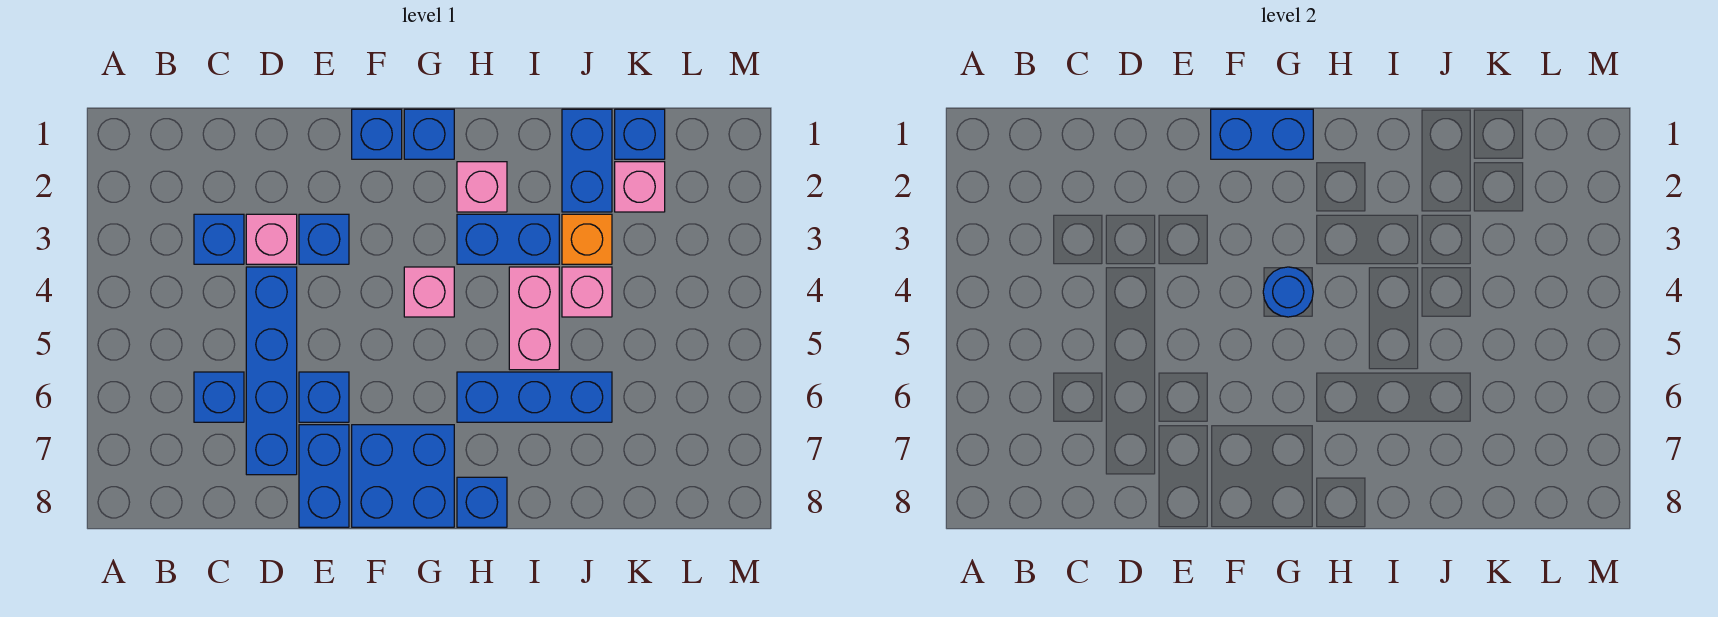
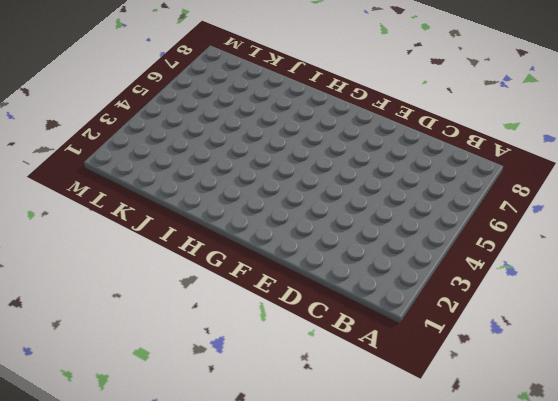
none -> blue brick C3 level 1
none -> blue brick C6 level 1
none -> pink brick D3 level 1

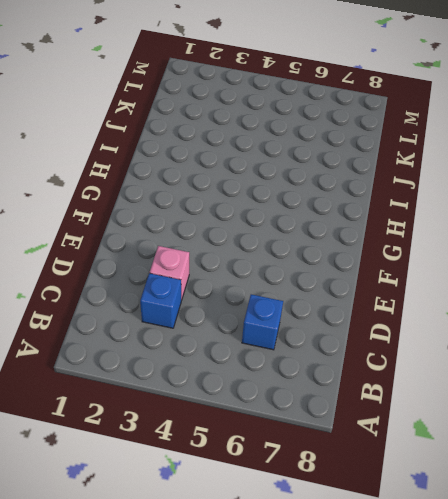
none -> blue brick D4:D7 level 1
none -> blue brick E3 level 1
none -> blue brick E6 level 1

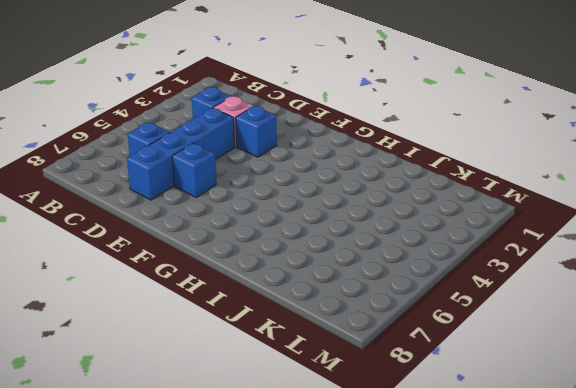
none -> blue brick E7:E8 level 1
none -> blue brick F1 level 1
none -> blue brick F7:G8 level 1

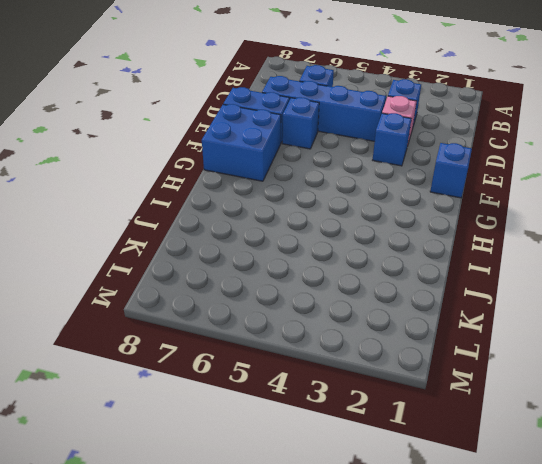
none -> blue brick G1 level 1
none -> pink brick G4 level 1
none -> pink brick H2 level 1

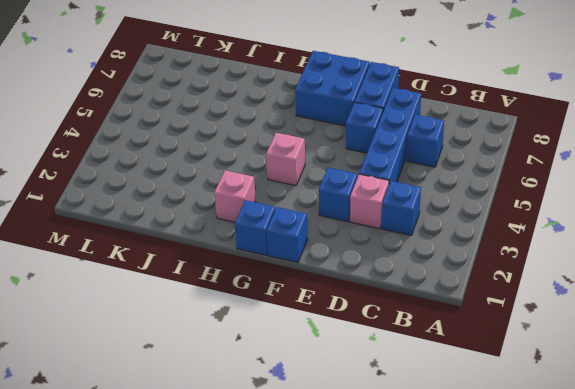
none -> blue brick H3:I3 level 1
none -> blue brick H6:J6 level 1
none -> blue brick H8 level 1

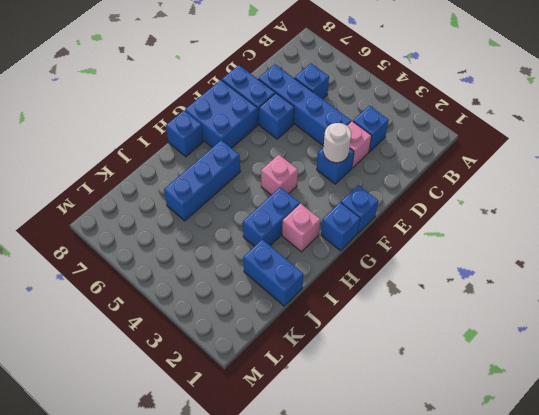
white round brick E3 level 2 -> none
none -> pink brick I4:I5 level 1
none -> orange brick J3 level 1
none -> pink brick J4 level 1

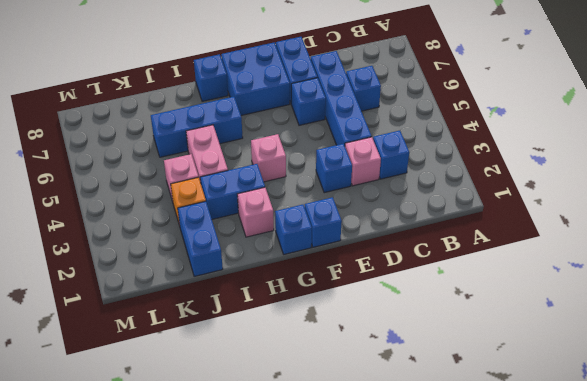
none -> blue brick K1 level 1
none -> pink brick K2 level 1
none -> blue brick F1:G1 level 2

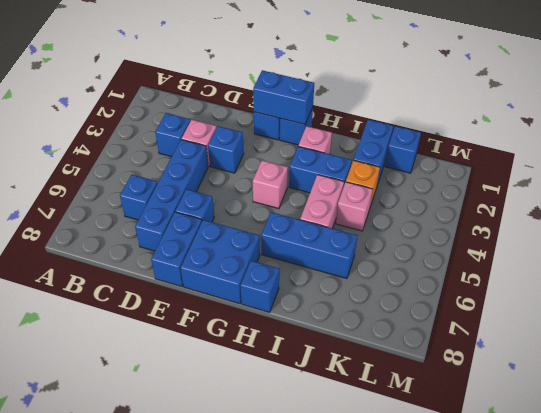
none -> pink brick K2 level 1
none -> blue round brick G4 level 2

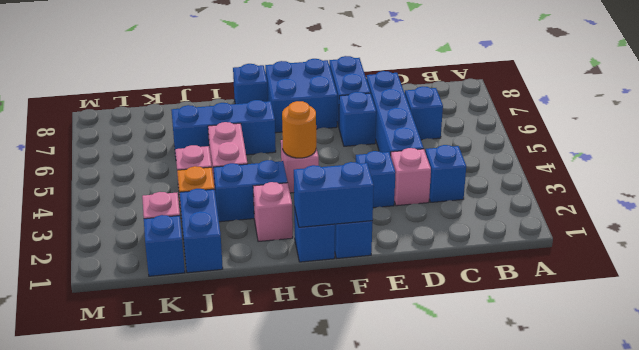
orange round brick G4 level 2 -> blue round brick G4 level 2

